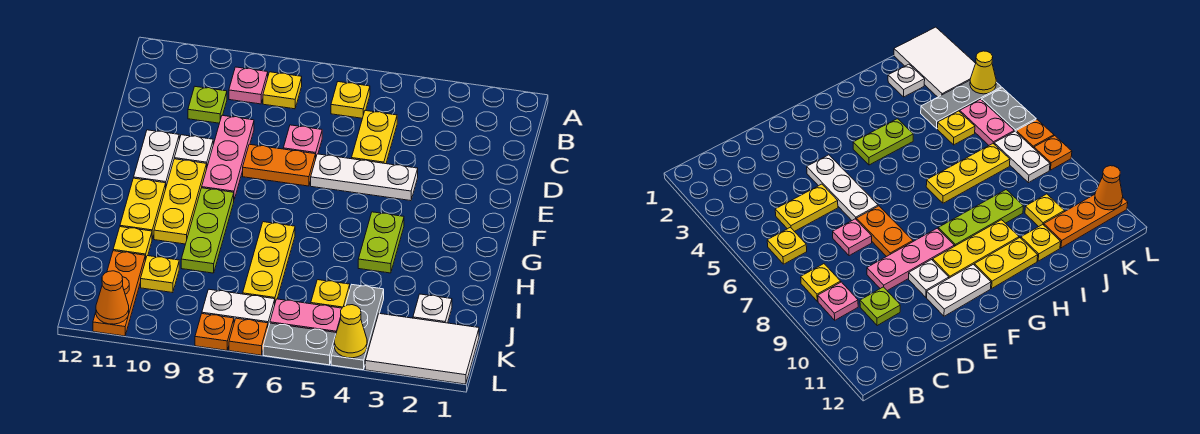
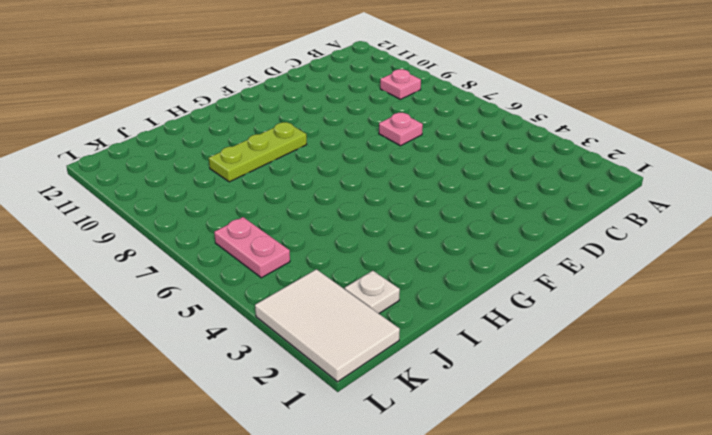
none -> yellow plate B6 level 1
none -> yellow plate B8 level 1
none -> yellow plate C5:D5 level 1
none -> lime plate C10 level 1

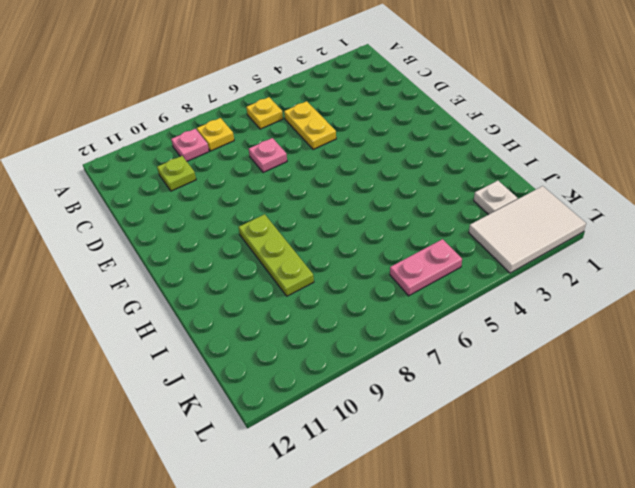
none -> pink plate D9:F9 level 1
none -> white plate E4:E6 level 1
none -> orange plate E7:E8 level 1
none -> white plate E10 level 1

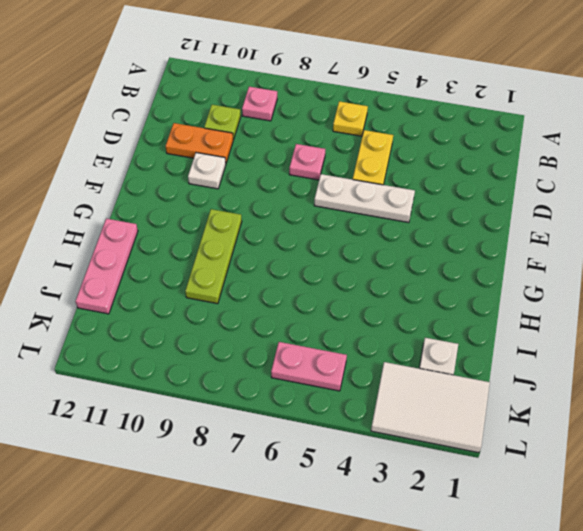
orange plate D10:D11 level 1 -> orange plate E7:E8 level 1
pink plate H12:J12 level 1 -> pink plate D9:F9 level 1
none -> yellow plate B8 level 1
none -> white plate E11:F11 level 1
none -> yellow plate F10:H10 level 1
none -> lime plate G4:H4 level 1

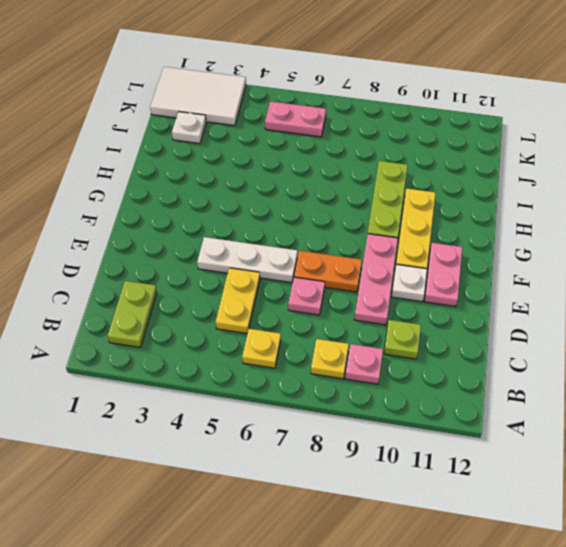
lime plate B2:C2 level 1 -> lime plate G4:H4 level 1
pink plate E11:F11 level 1 -> white plate E11:F11 level 1
none -> yellow plate G11:H11 level 1
none -> yellow plate H7:J7 level 1
none -> yellow plate I11 level 1
none -> grey plate J4:L4 level 1

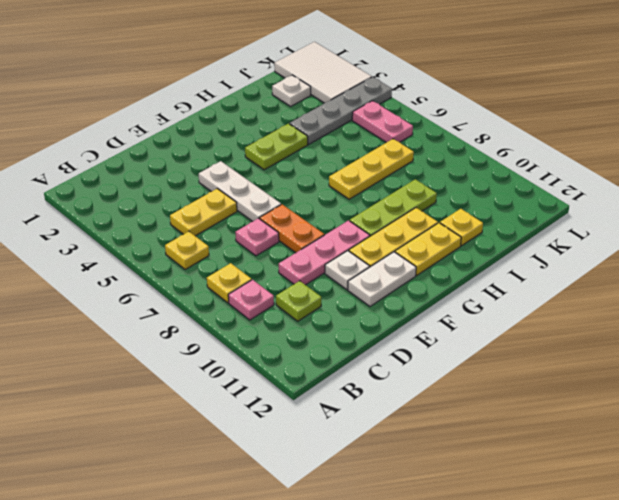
grey plate I4:L4 level 1 -> grey plate J4:L4 level 1
none -> yellow plate J5 level 1
none -> yellow plate J10 level 1
none -> orange plate J11:L11 level 1
none -> white plate K7:K8 level 1

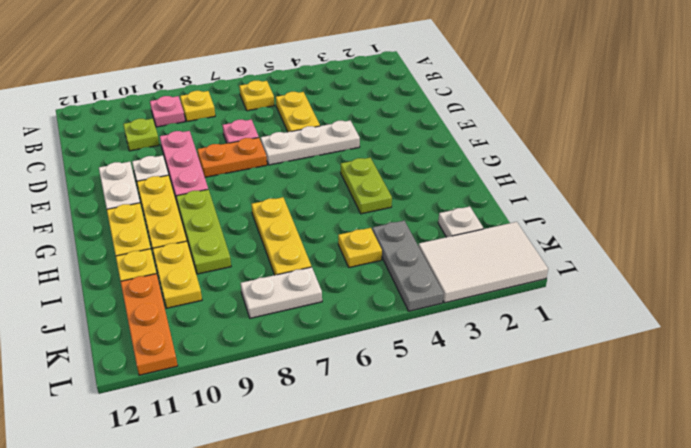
yellow plate I10:J10 level 1 -> yellow plate J10 level 1
none -> pink plate K5:K6 level 1
none -> grey plate L5:L6 level 1
none -> orange plate L7 level 1
none -> orange plate L8 level 1

